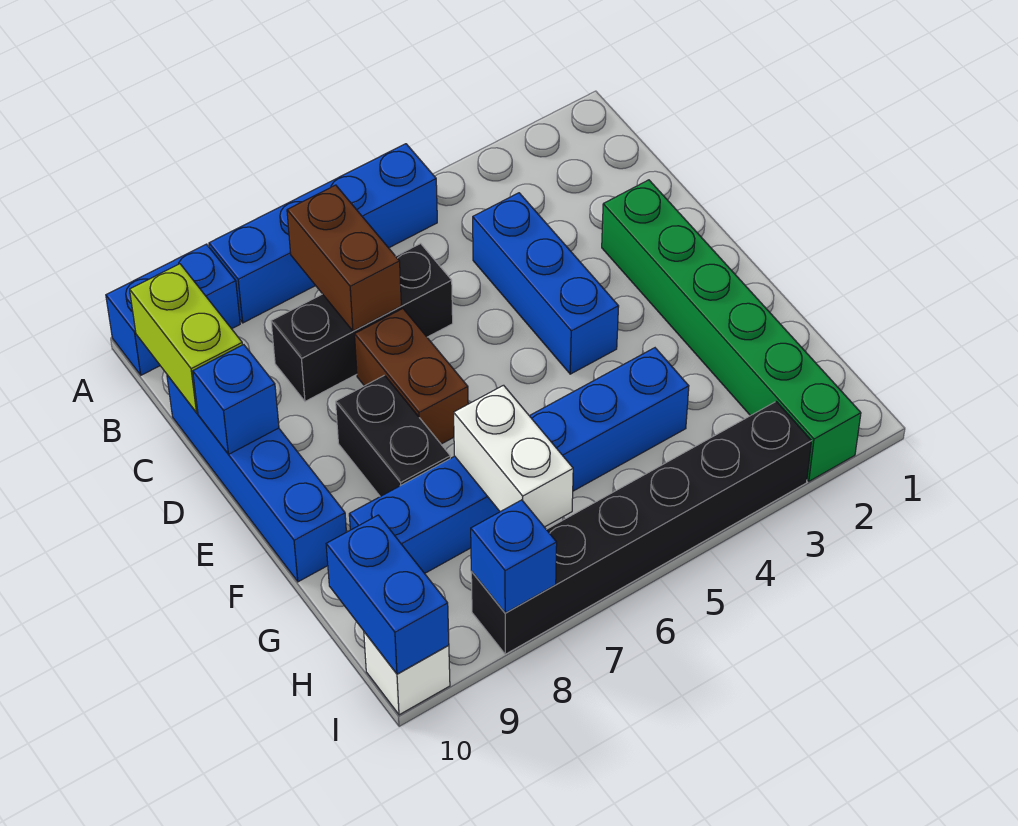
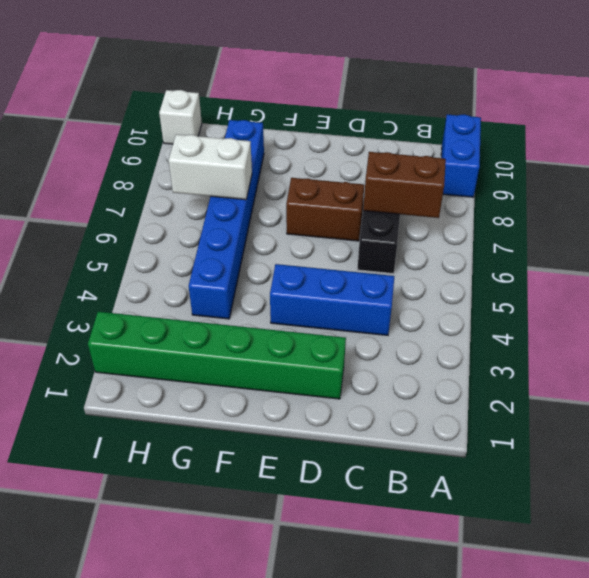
none -> blue brick A5:A8 level 1
none -> blue brick C10:F10 level 1
none -> black brick E8:F8 level 1

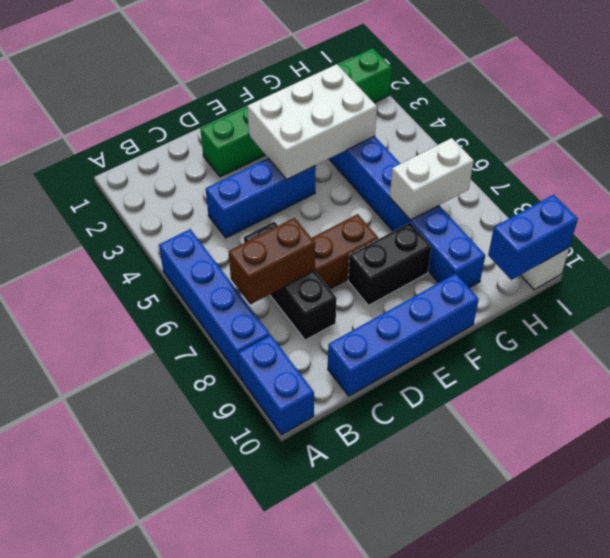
white brick E3:G4 level 2 -> none
none -> black brick I3:I8 level 1
none -> lime brick B10:C10 level 2
none -> blue brick D10 level 2

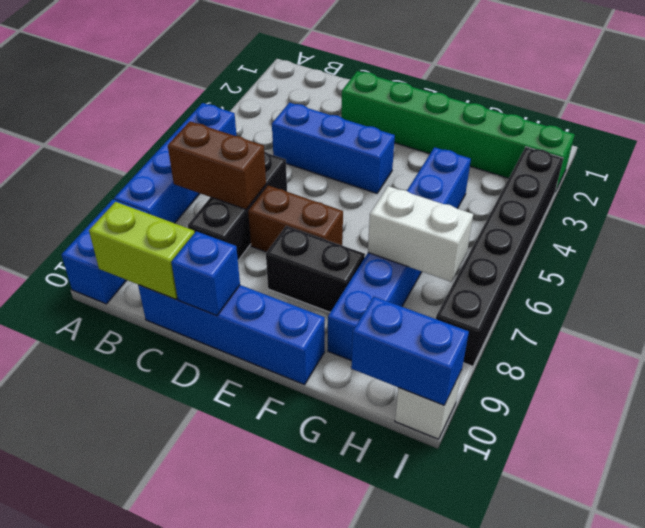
none -> blue brick I8 level 2

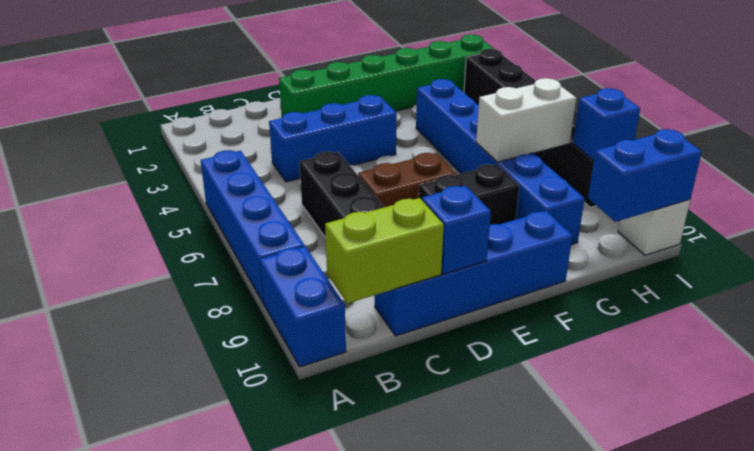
none -> brown brick B7:C7 level 2

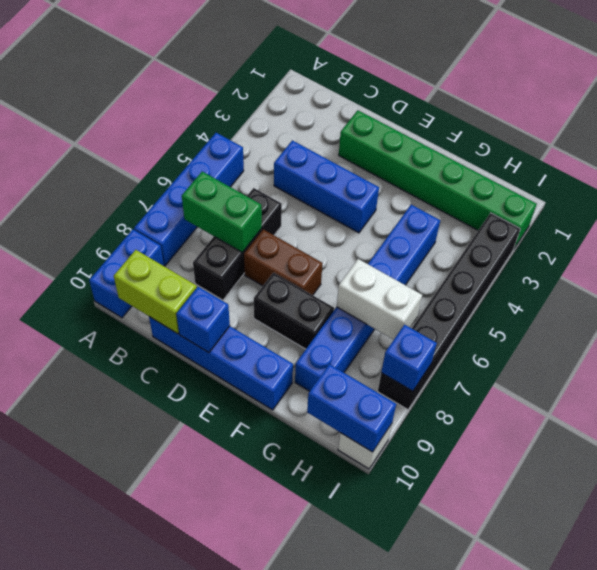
green brick B7:C7 level 2 -> brown brick B7:C7 level 2

